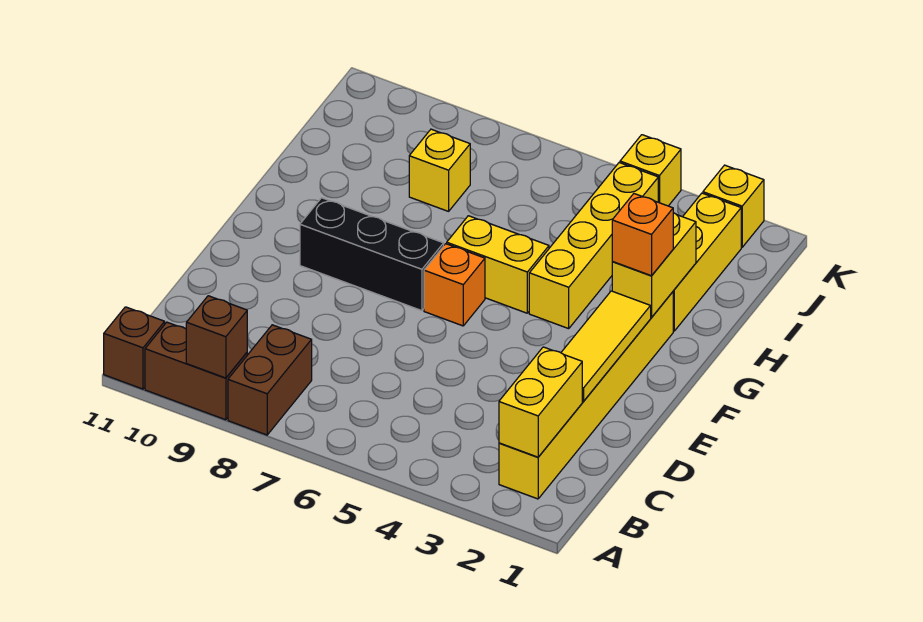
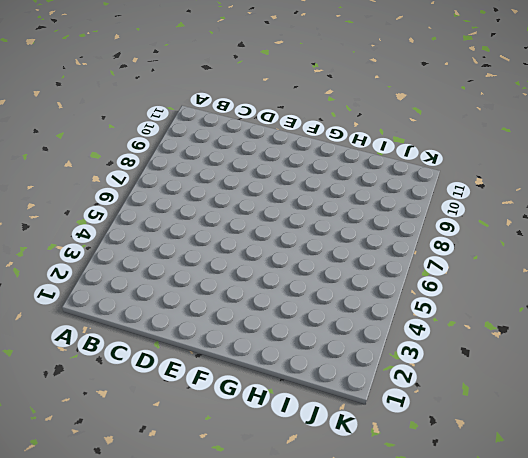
none -> brown brick A8:B8 level 1
none -> brown brick A9:A10 level 1
none -> brown brick A11 level 1

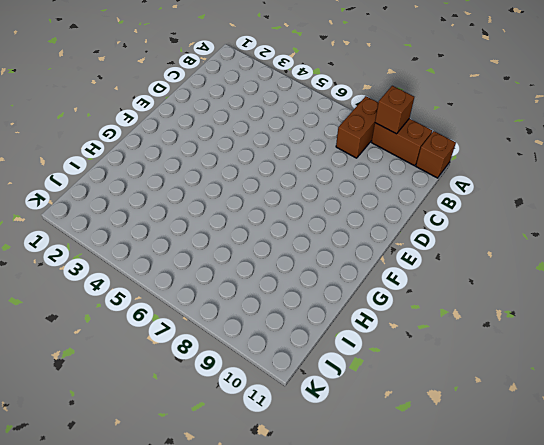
none -> yellow brick B2:G2 level 1
none -> orange brick F6 level 1
none -> black brick F7:F9 level 1

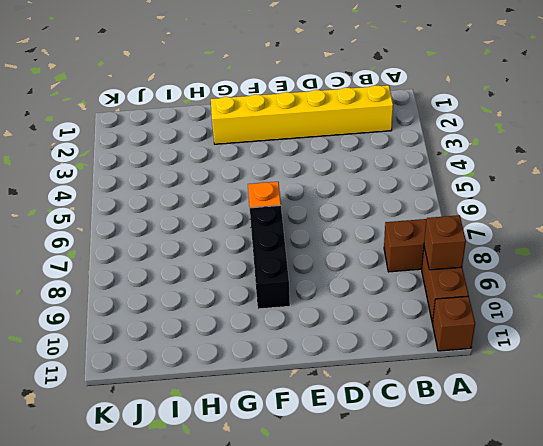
none -> yellow brick G4:J4 level 1
none -> yellow brick G5:G6 level 1
none -> yellow brick H2:J2 level 1

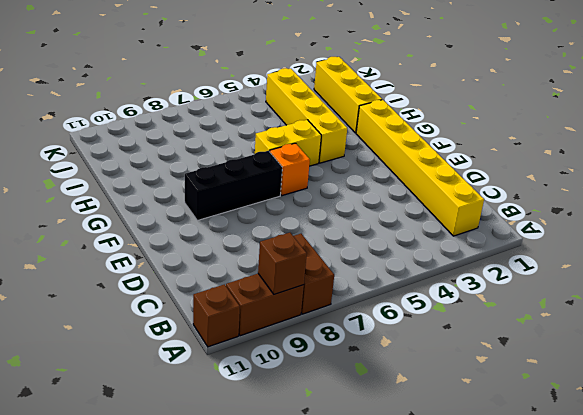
none -> yellow brick I8 level 1
none -> yellow brick K2 level 1
none -> yellow brick K4 level 1

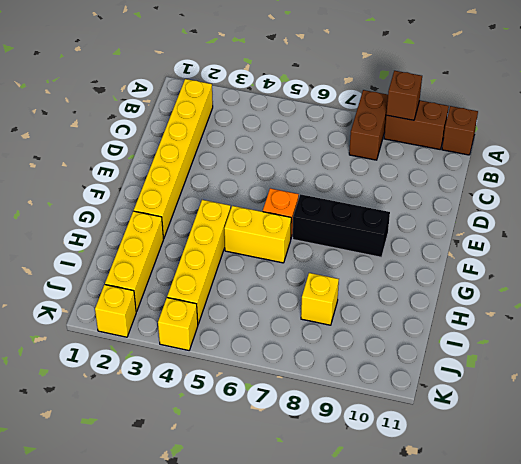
none -> yellow brick B2:C2 level 2
none -> yellow tile D2:F2 level 2
none -> yellow brick G2:H2 level 2

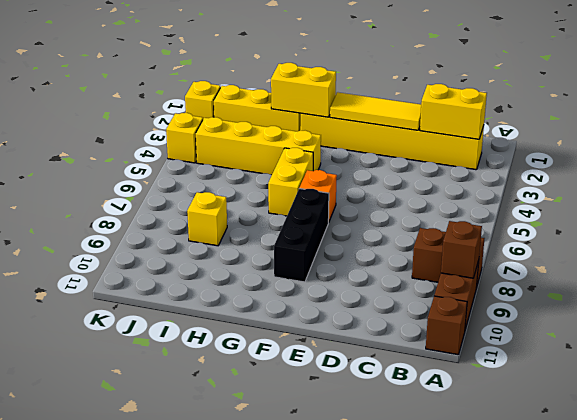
none -> orange brick G2 level 3

